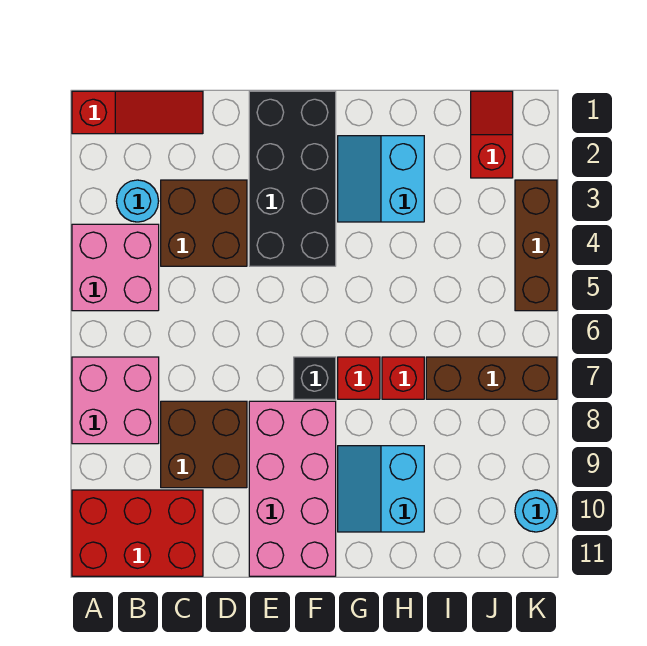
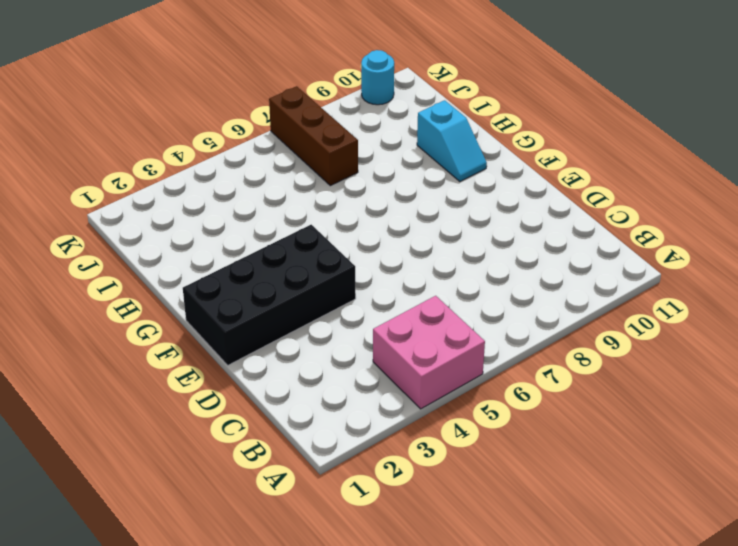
cyan slope G10:H10 level 1 top H -> cyan slope G9:H10 level 1 top H
none -> red slope A1:C1 level 1 top A
none -> pink brick A7:B8 level 1
none -> red brick A10:C11 level 1

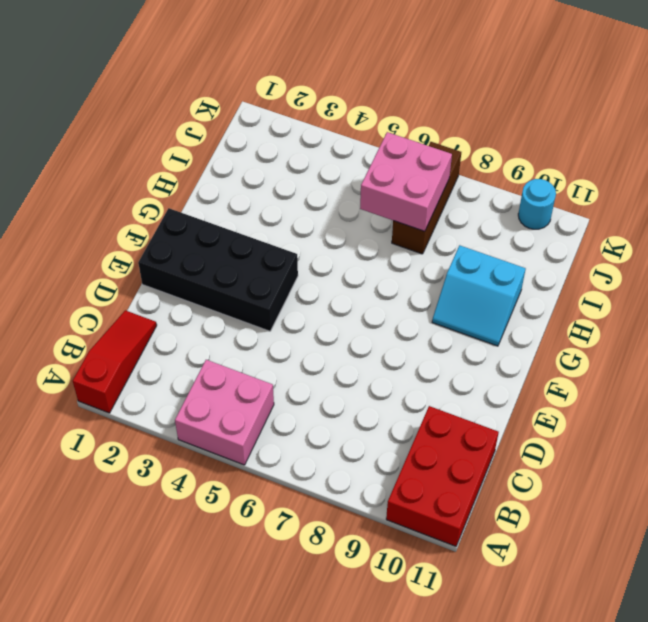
pink brick I6:J7 level 2 -> pink brick A7:B8 level 1
none -> cyan round brick B3 level 1
none -> brown brick C3:D4 level 1
none -> brown brick C8:D9 level 1

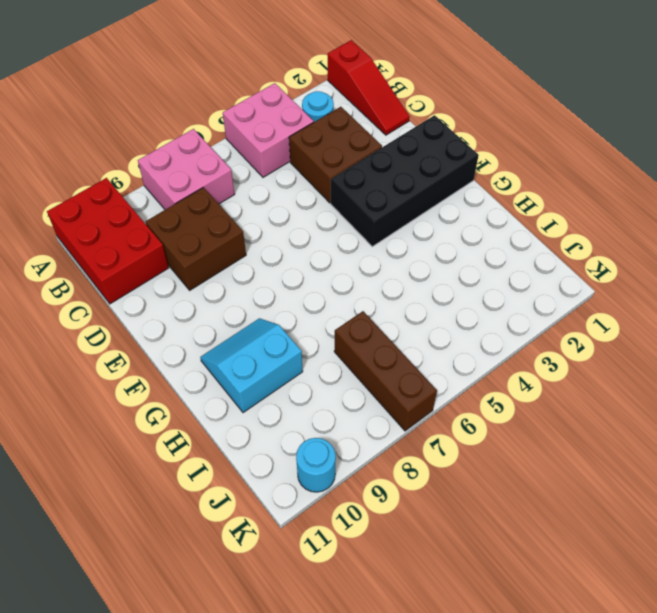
none -> pink brick E8:F11 level 1
none -> black brick F7 level 1
none -> cyan slope G2:H3 level 1 top H

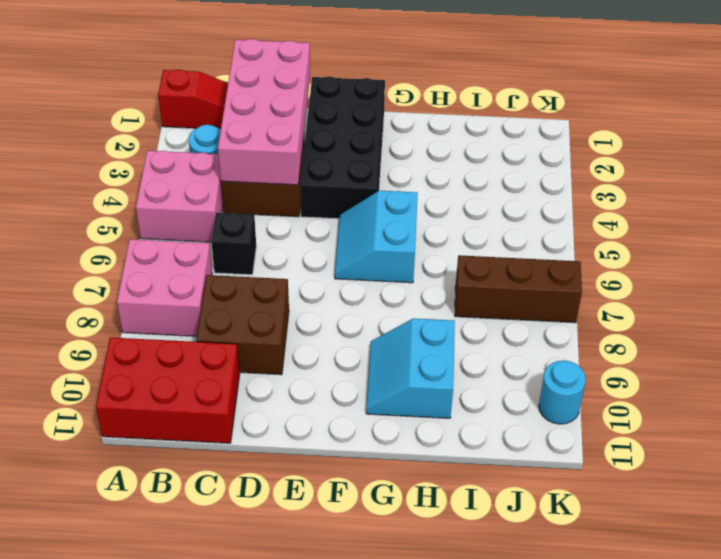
pink brick C1:D4 level 2 -> pink brick E8:F11 level 1
black brick C6 level 1 -> black brick F7 level 1
cyan slope F5:G6 level 1 top G -> cyan slope G2:H3 level 1 top H
none -> red brick G7 level 1
none -> red brick H7 level 1
none -> red slope J1:J2 level 1 top 2

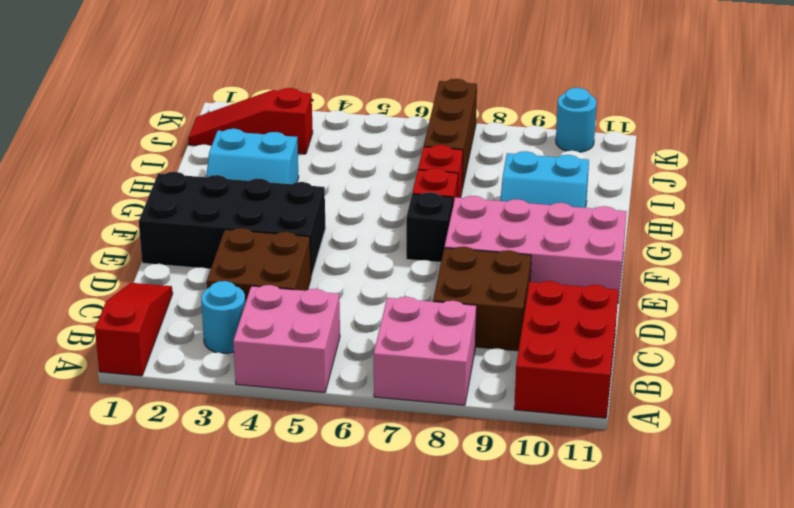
red slope J1:J3 level 1 top 3 -> red slope J1:J2 level 1 top 2
none -> brown brick K3:K5 level 1

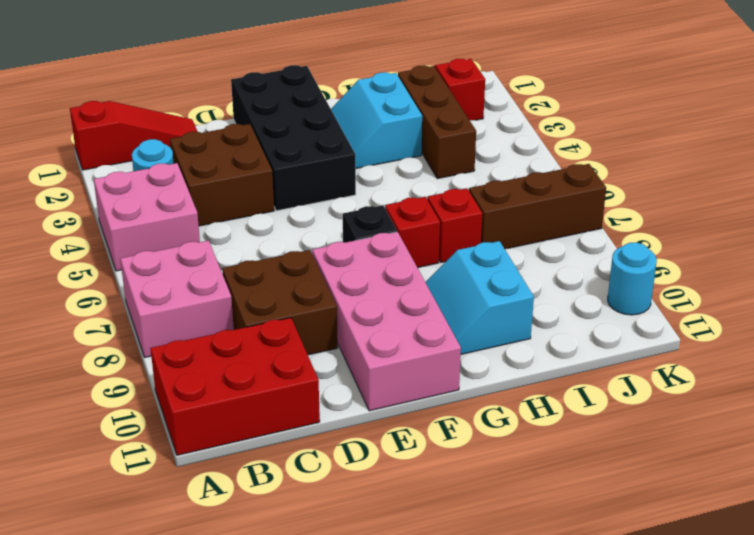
brown brick I2:I4 level 1 -> brown brick K3:K5 level 1

